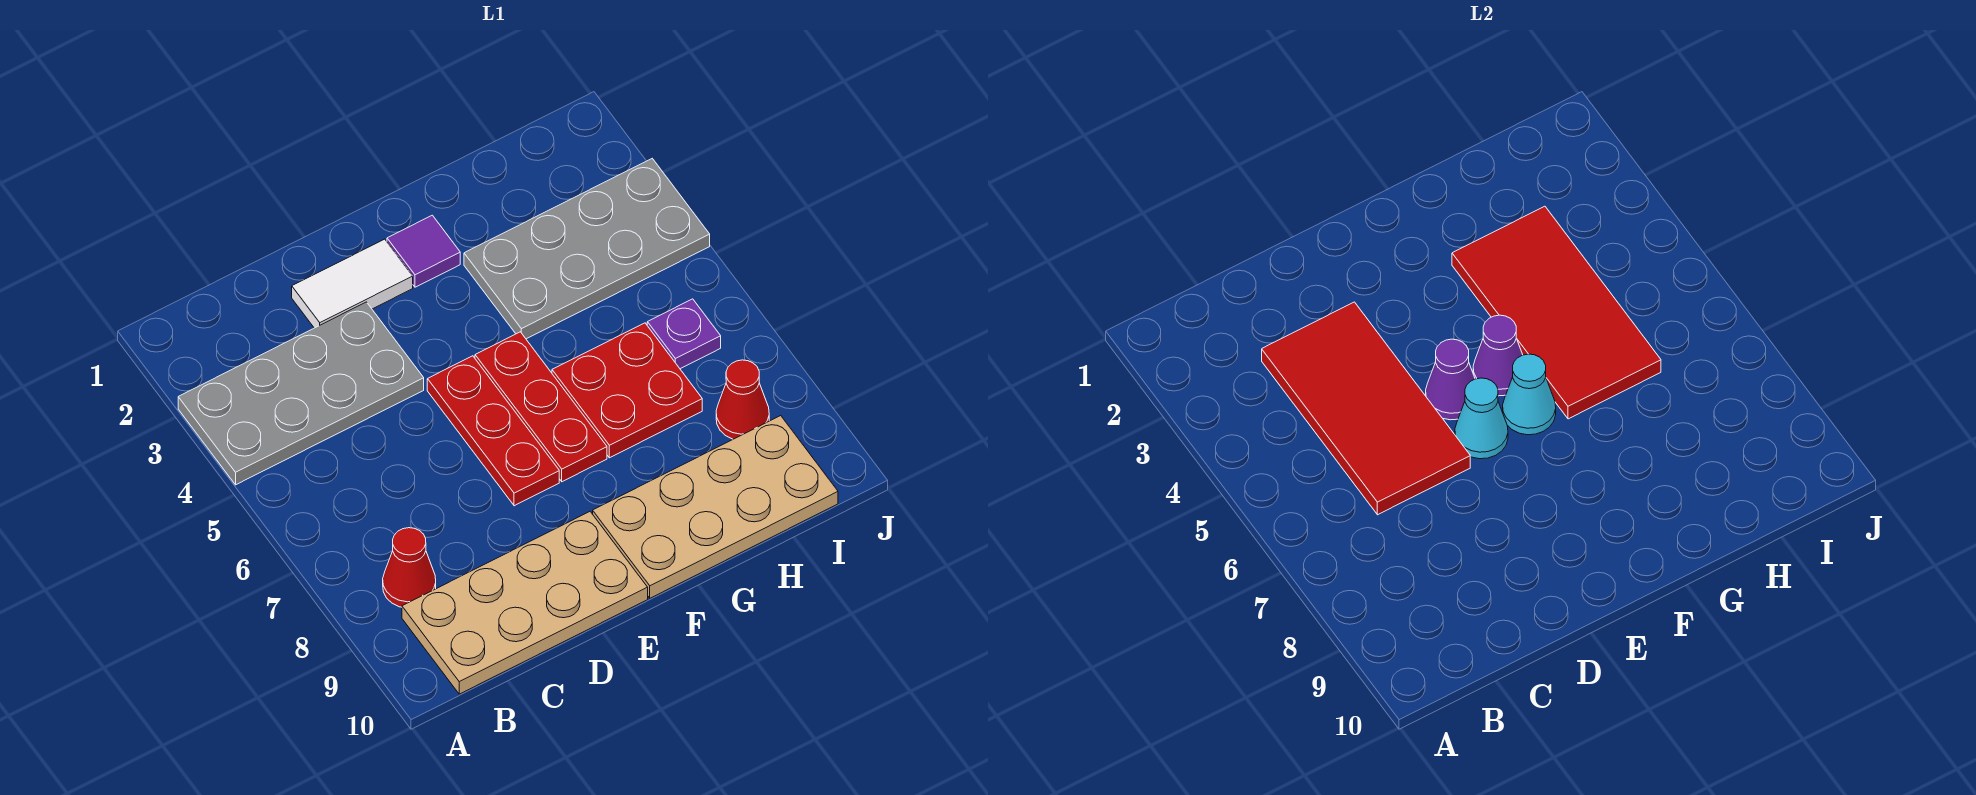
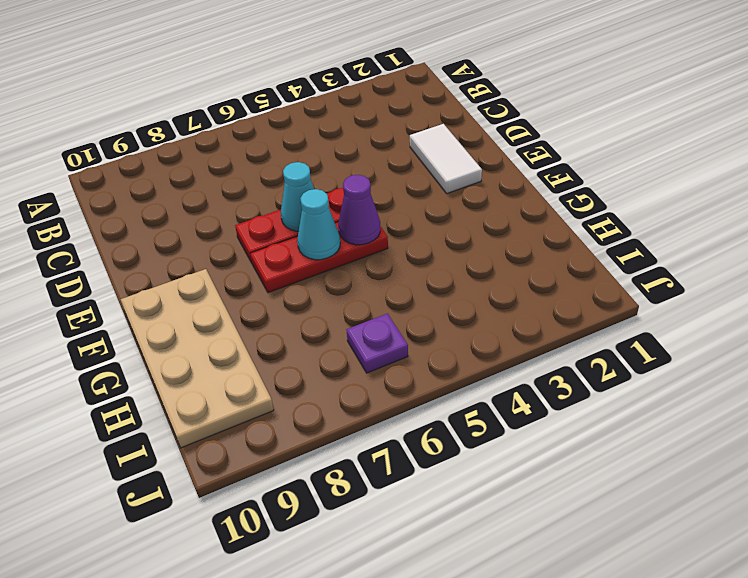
none -> grey plate A3:D4 level 1
none -> red cone B8 level 1
none -> tan plate B9:E10 level 1

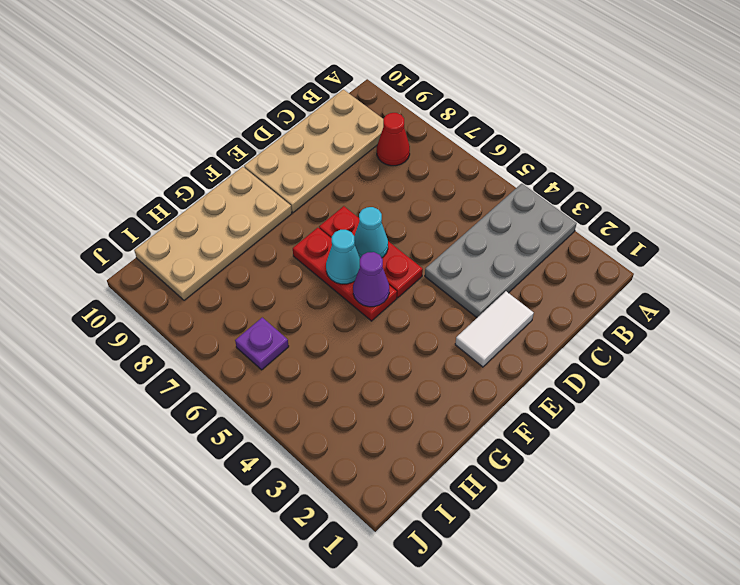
none -> purple tile F2 level 1
none -> grey plate G3:J4 level 1
none -> red plate G6:H7 level 1

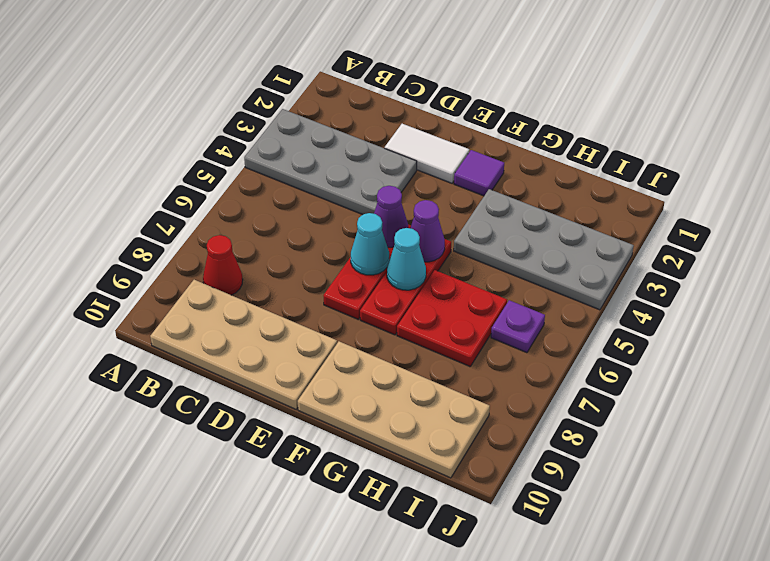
none -> red cone I8 level 1
none -> red tile C3:D6 level 2
none -> red tile G3:H6 level 2

